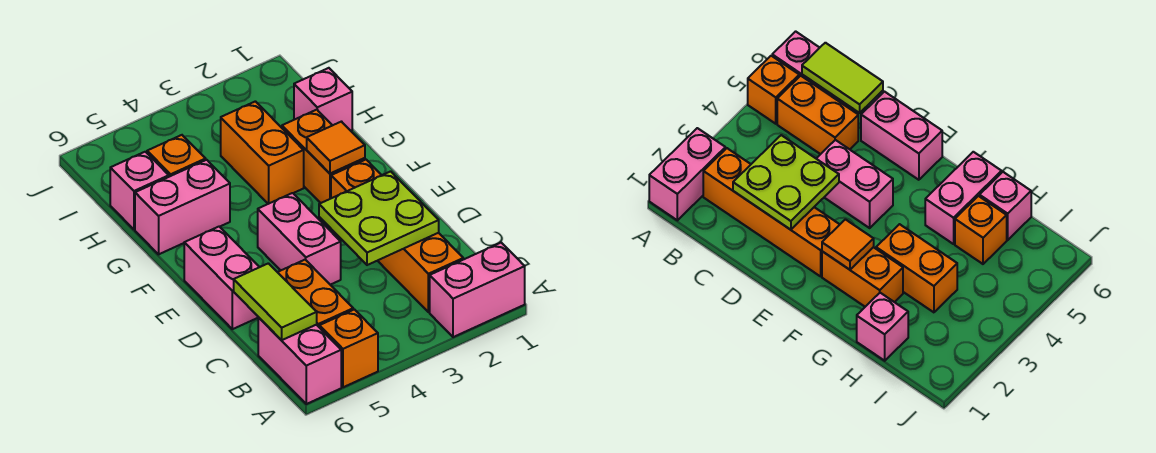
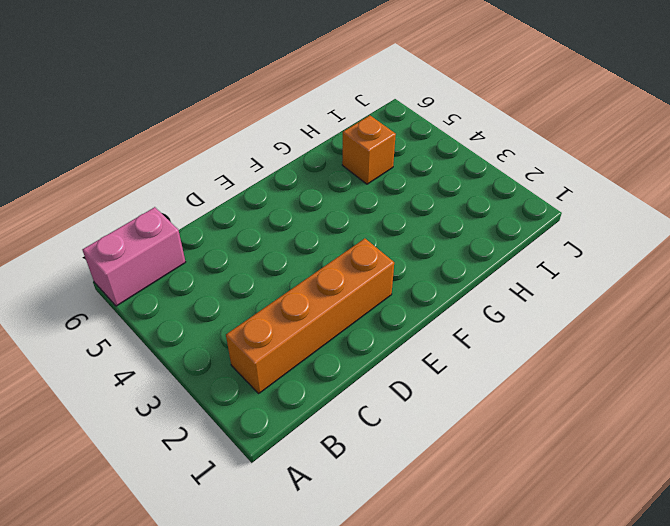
none -> pink brick A1:A2 level 1
none -> orange brick A5 level 1
none -> orange brick B5:C5 level 1

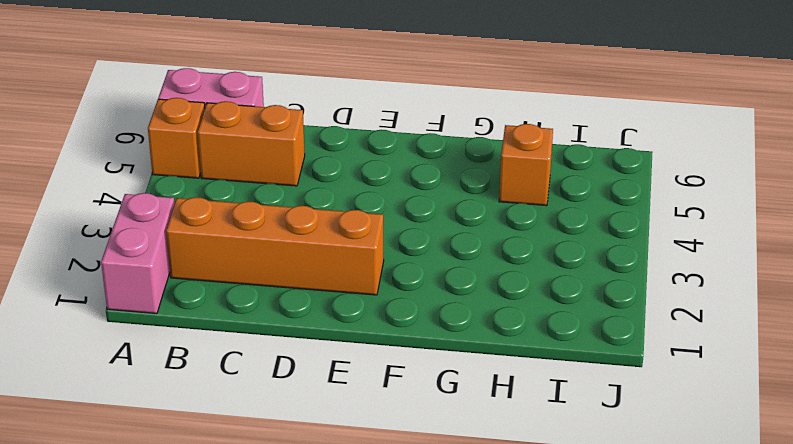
none -> pink brick D4:E4 level 1
none -> pink brick D6:E6 level 1
none -> orange brick F2:G2 level 1

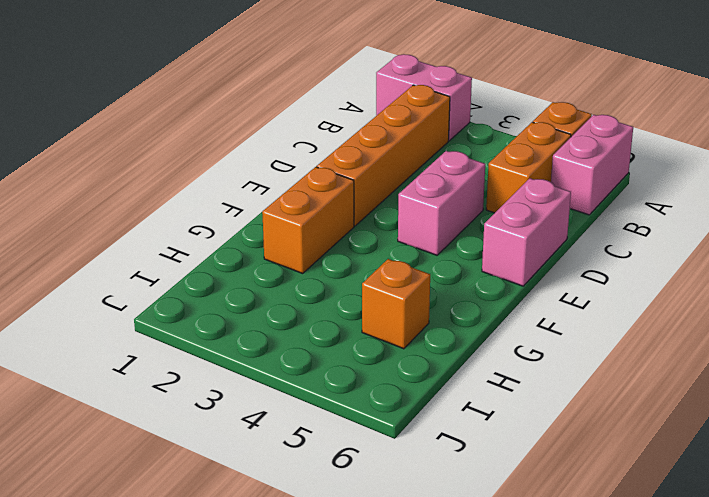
none -> orange brick G3:H3 level 1
none -> pink brick G5:G6 level 1
none -> pink brick H1 level 1

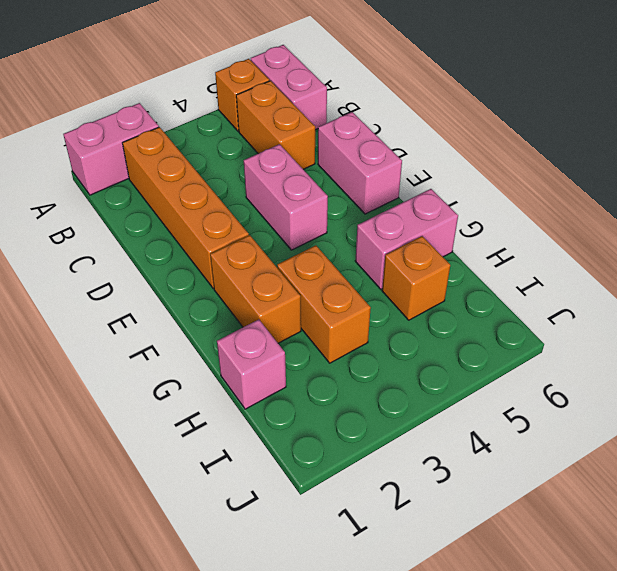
none -> pink brick H6 level 1
none -> lime tile B6:C6 level 2
none -> lime plate C2:D3 level 2

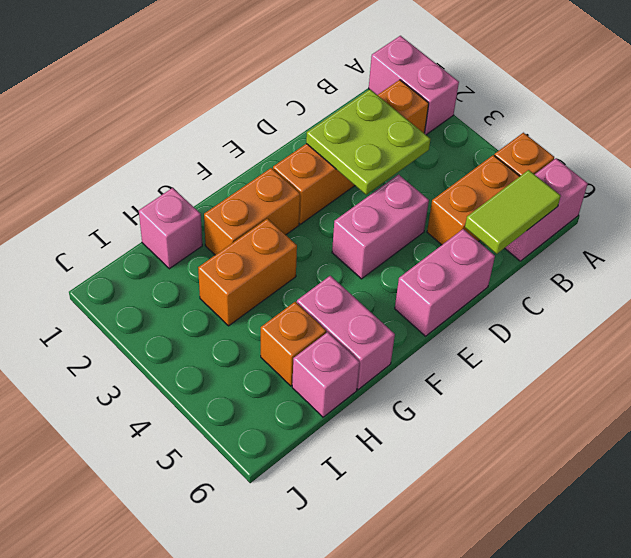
none -> orange tile F2 level 2

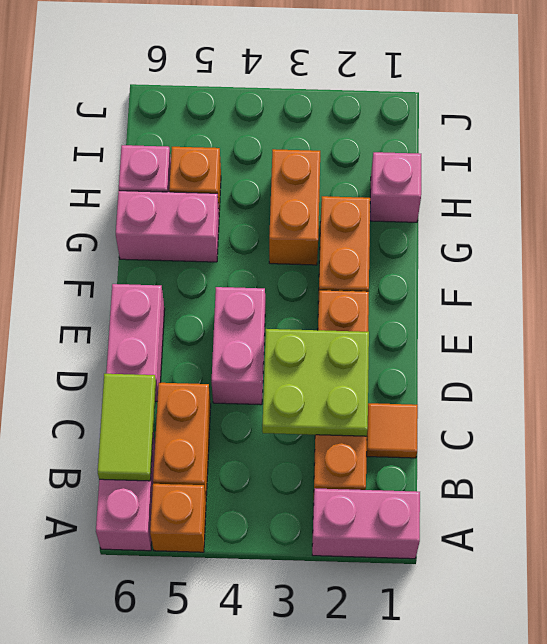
orange tile C1 level 1 -> orange tile F2 level 2

